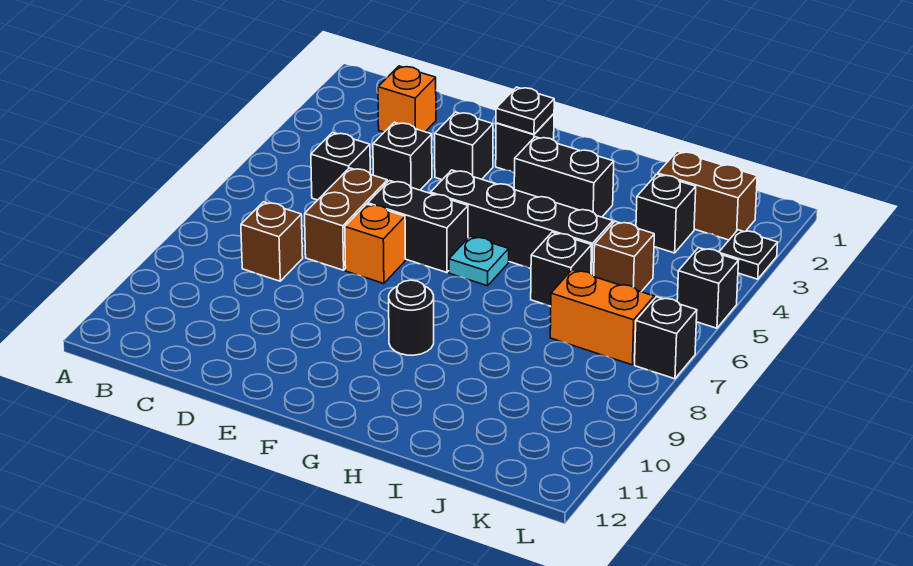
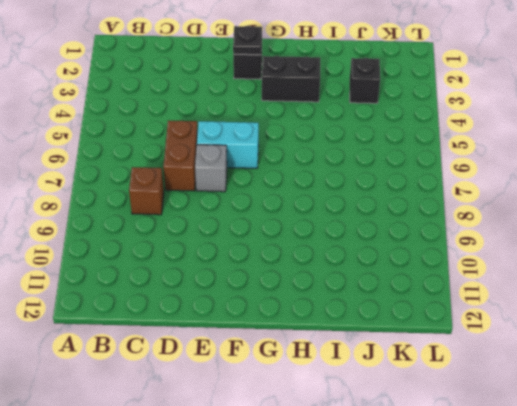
cyan brick E6:F6 level 1 -> black brick E6:F6 level 1
grey brick E7 level 1 -> orange brick E7 level 1
none -> orange brick C2 level 1
none -> black brick C5 level 1
none -> black brick D4 level 1

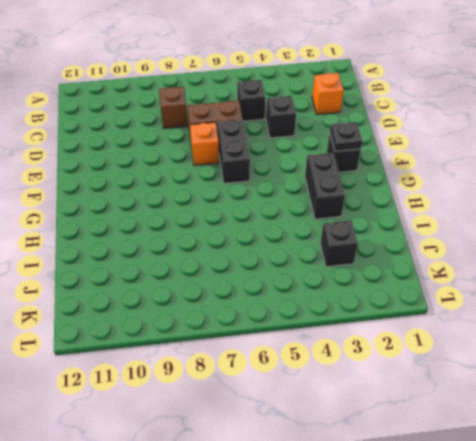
none -> black brick E3 level 1
none -> black brick F5:I5 level 1
none -> cyan plate G6 level 1

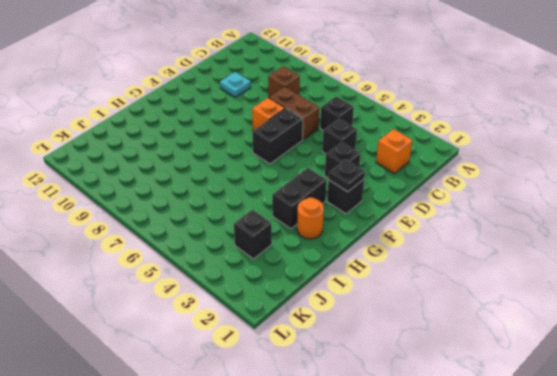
cyan plate D10 level 1 -> cyan plate G6 level 1
orange round brick H2 level 1 -> none
none -> black brick F5:I5 level 1
none -> black round brick G9 level 1
none -> black brick I6 level 1

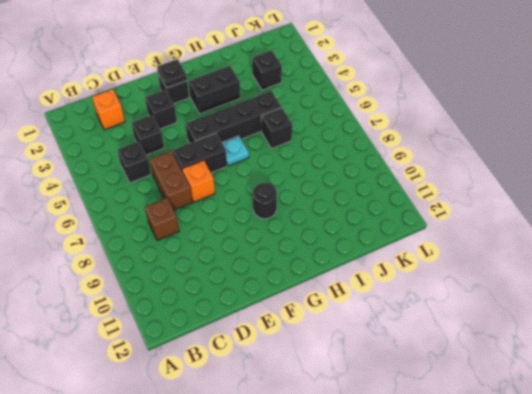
none -> brown brick J2:K2 level 1
none -> brown brick J5 level 1
none -> orange brick J7:K7 level 1

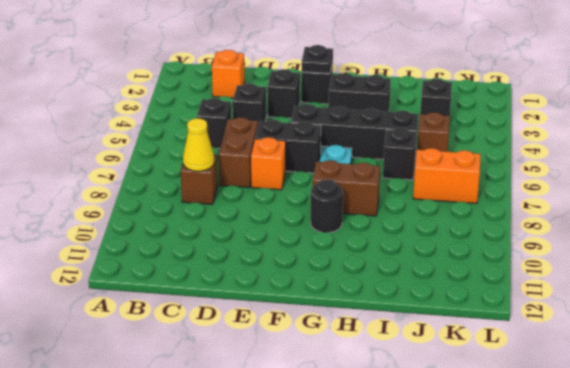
yellow cone C8 level 2 -> none
brown brick G8:H8 level 1 -> brown brick J2:K2 level 1
none -> black plate L3 level 1
none -> black brick L5 level 1
none -> black brick L7 level 1

